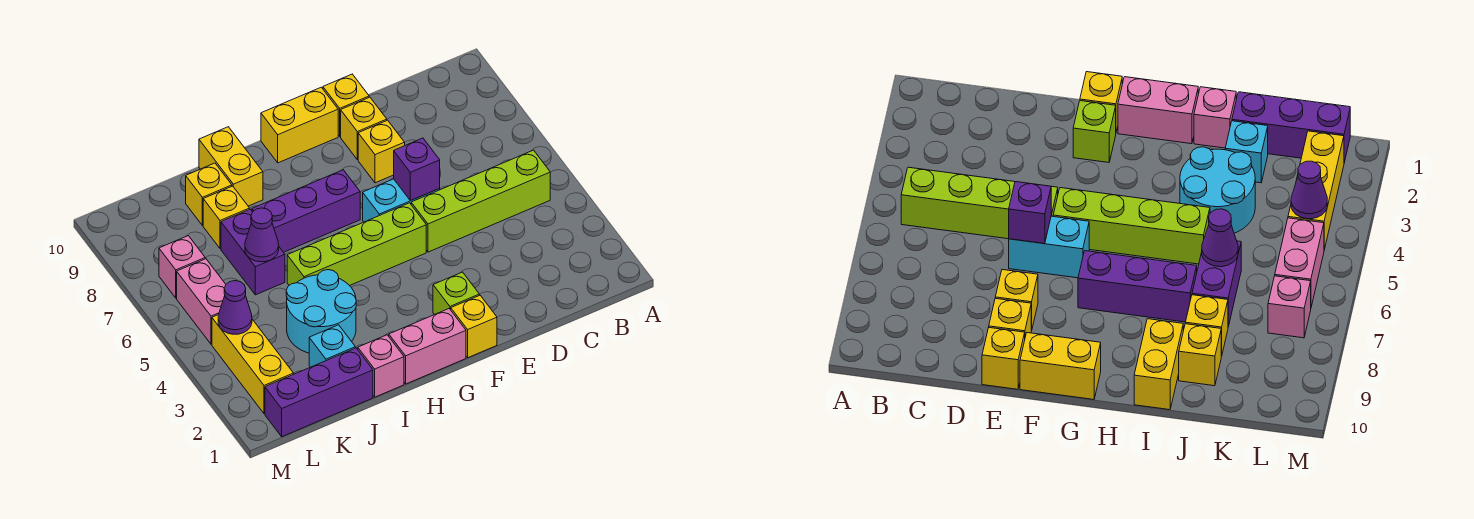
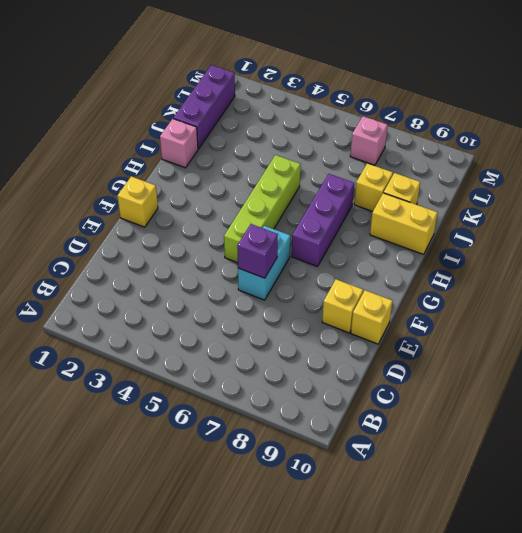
none -> lime brick B5:E5 level 1
none -> yellow brick E8 level 1
none -> lime brick F2 level 1

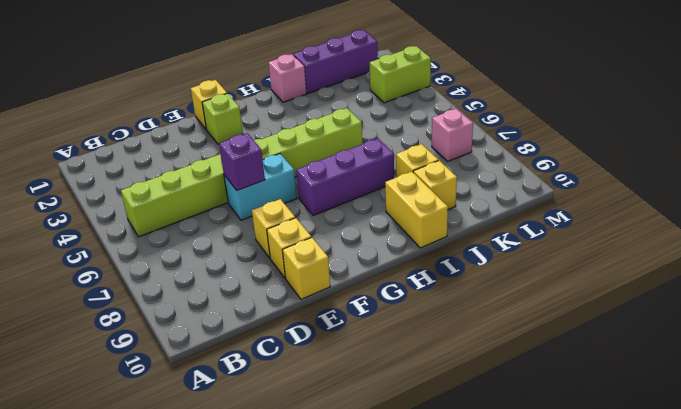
lime brick L3:M3 level 1 -> yellow brick L2:L4 level 1
none -> yellow brick F10:G10 level 1
none -> pink brick G1:H1 level 1
none -> cyan round brick I3:J4 level 1

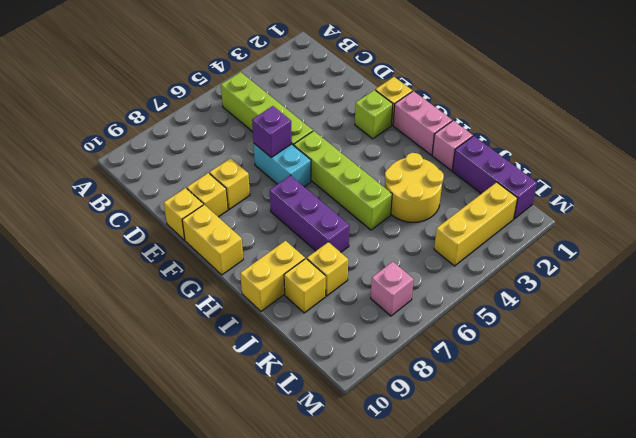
yellow round brick I3:J4 level 1 -> cyan round brick I3:J4 level 1
none -> cyan brick J2 level 1
none -> purple brick J6:J7 level 1
none -> pink brick L5:L6 level 1

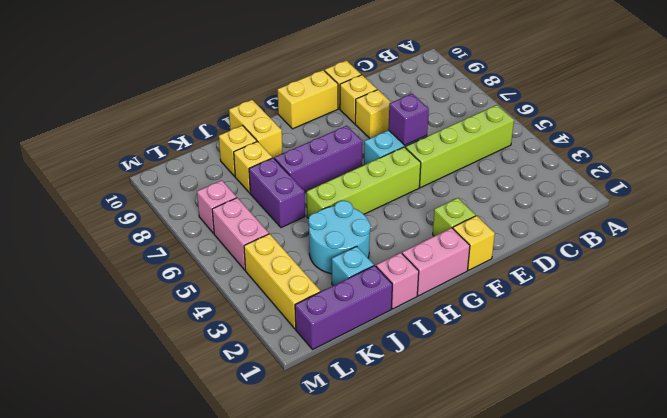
none -> purple cone J6 level 2
none -> purple cone L4 level 2

